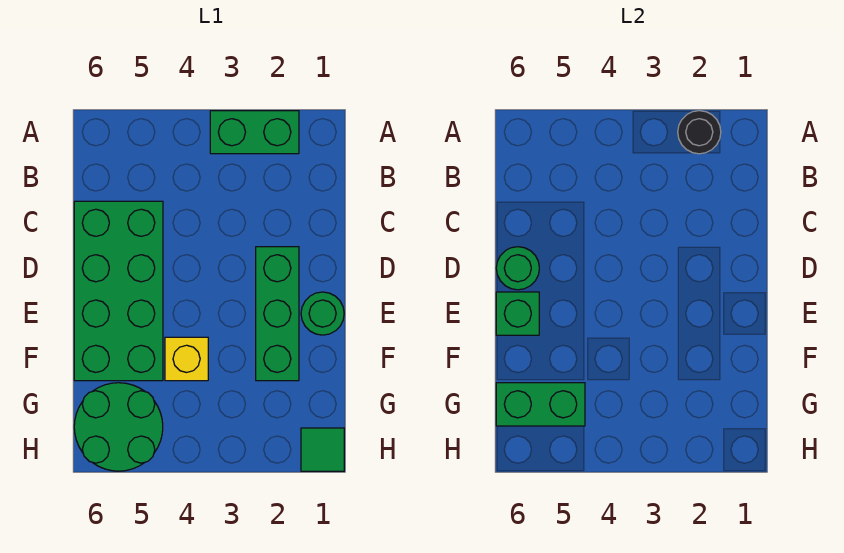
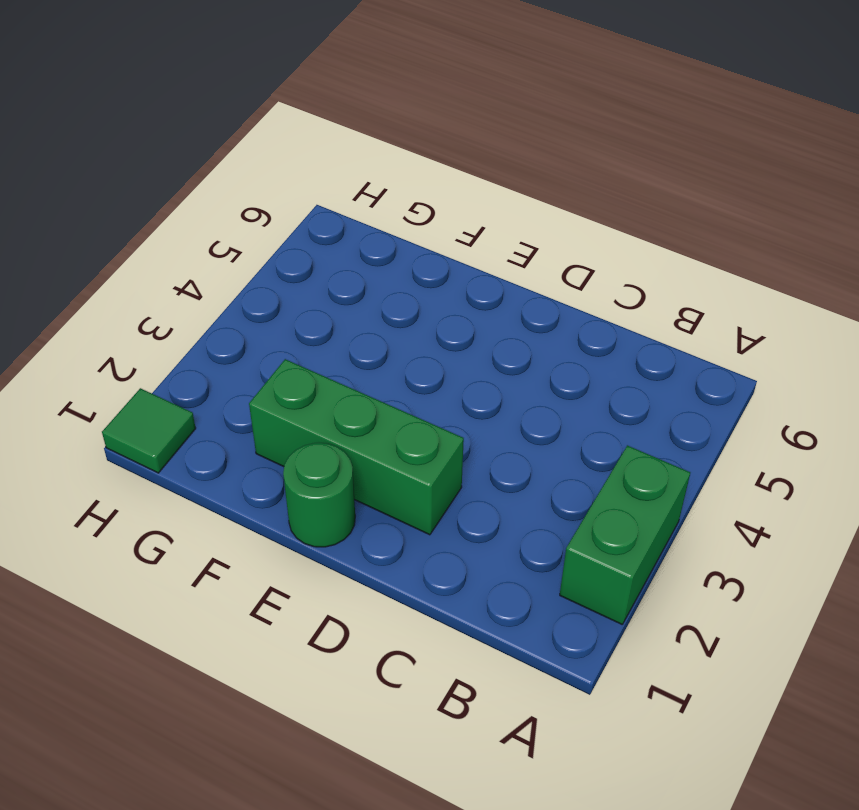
none -> green brick C5:F6 level 1
none -> yellow brick F4 level 1

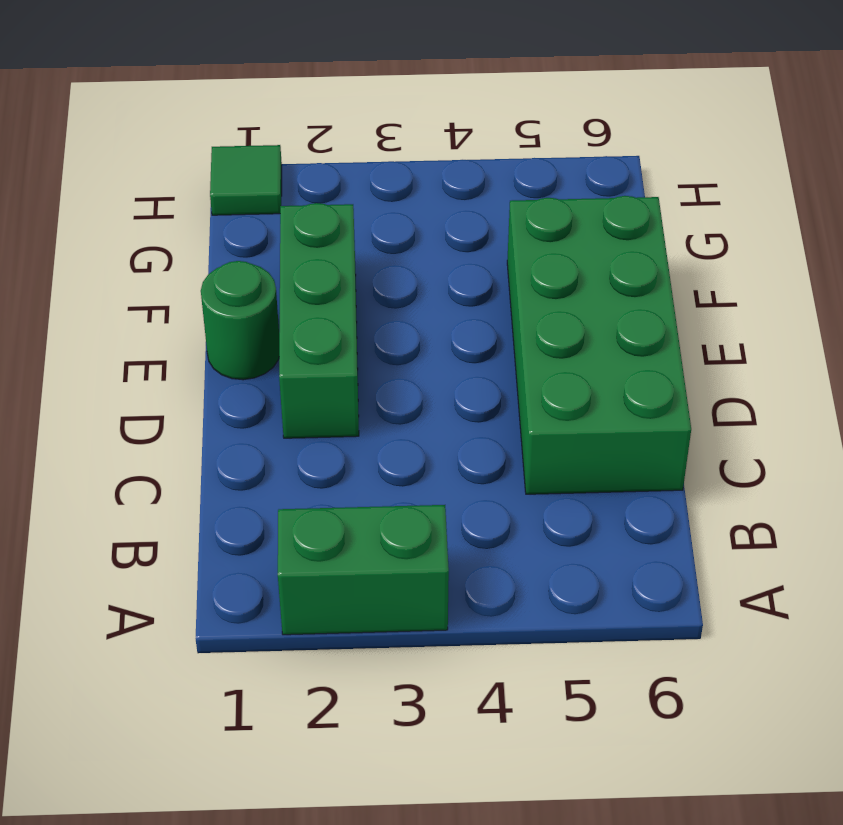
none -> yellow brick F4 level 1
none -> green round brick G5:H6 level 1

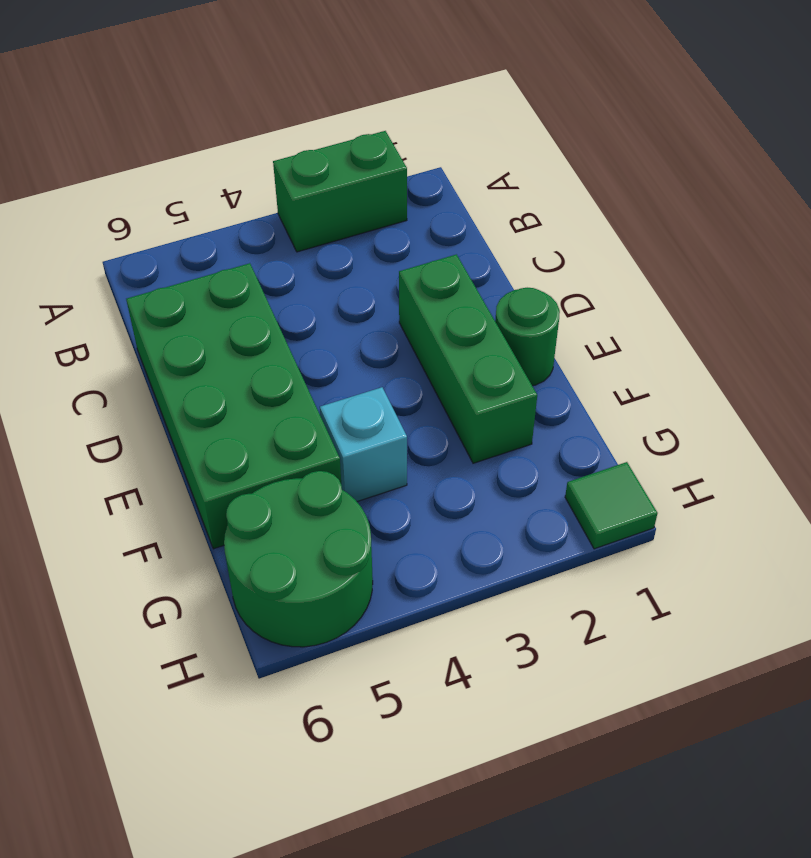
cyan brick F4 level 1 -> yellow brick F4 level 1
none -> black round brick A2 level 2
none -> green round brick D6 level 2

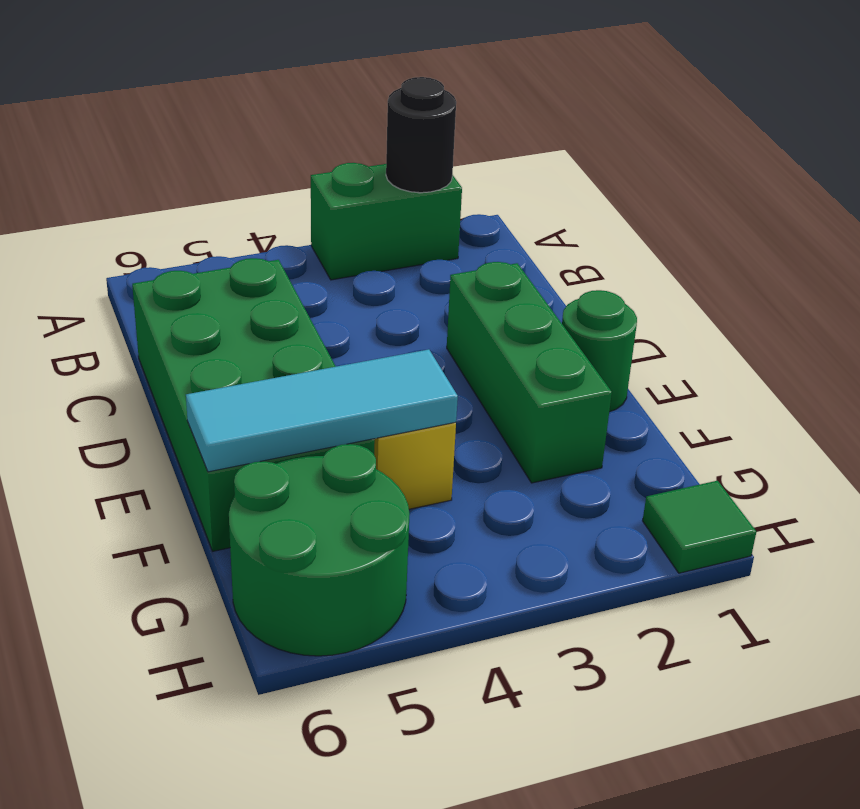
cyan tile F4:F6 level 2 -> none
none -> green round brick D6 level 2
none -> green brick E6 level 2

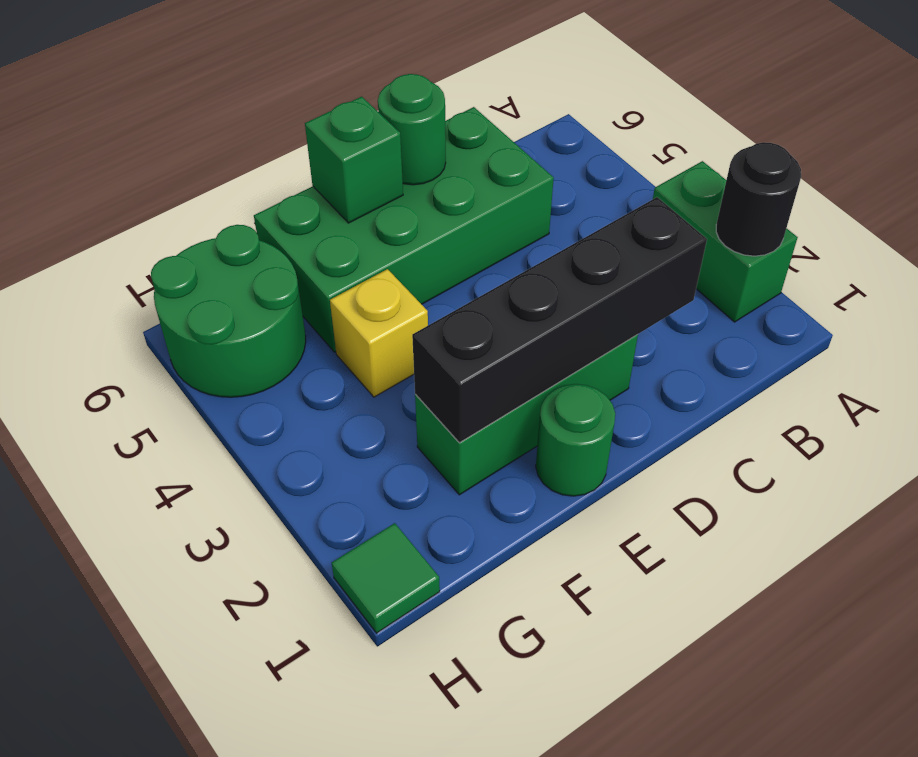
black brick C2:F2 level 2 -> none
none -> green brick G5:G6 level 2

